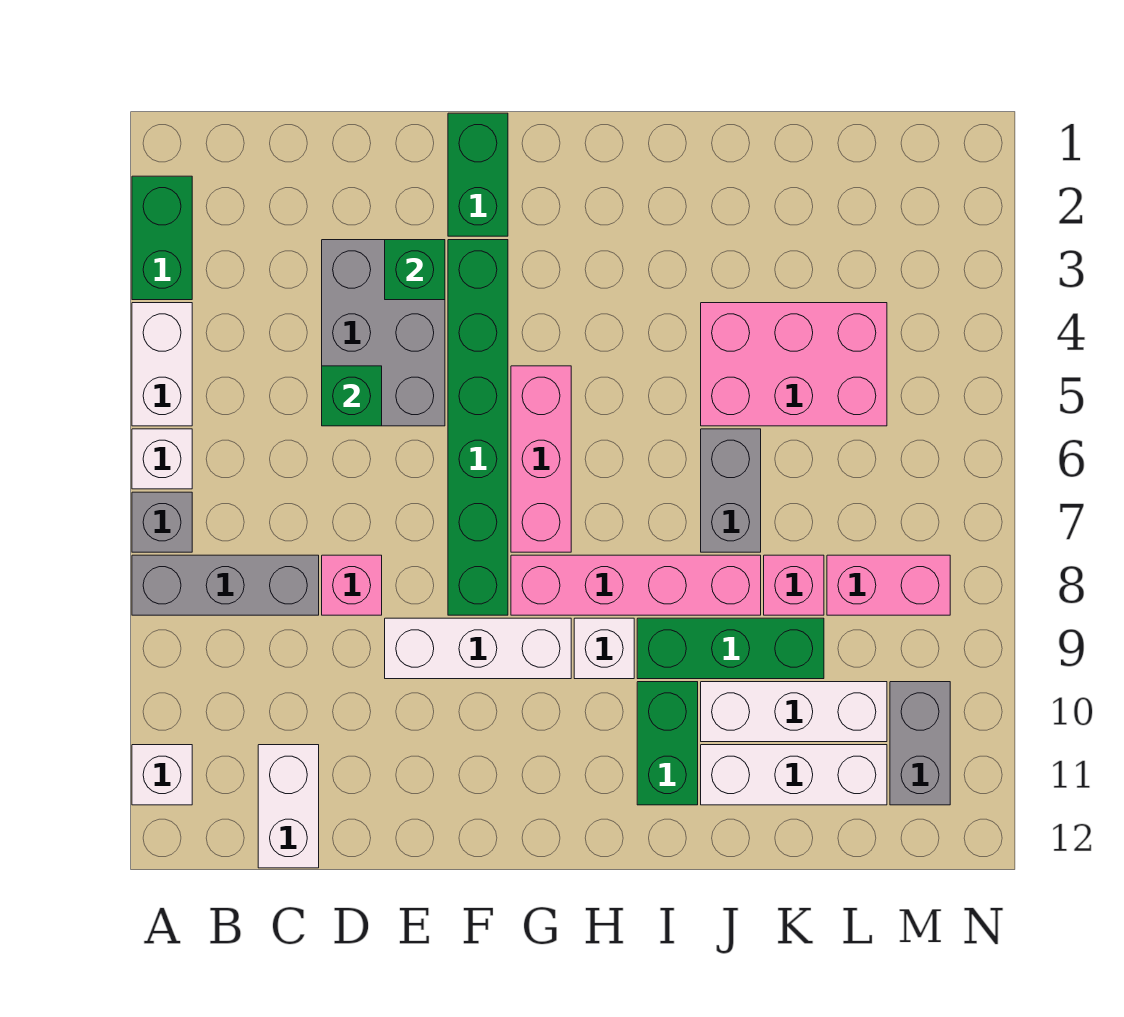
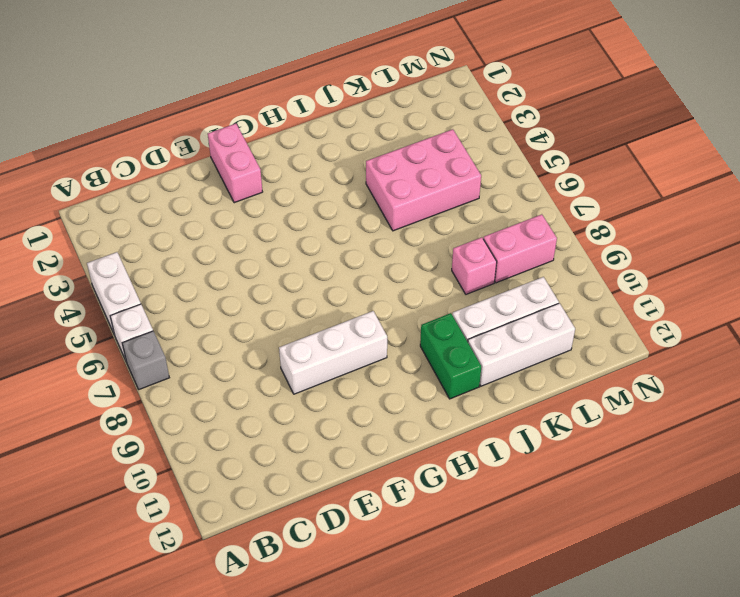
pink brick F1:F2 level 1 -> green brick F1:F2 level 1
none -> green brick A2:A3 level 1
none -> grey brick A8:C8 level 1
none -> white brick A11 level 1

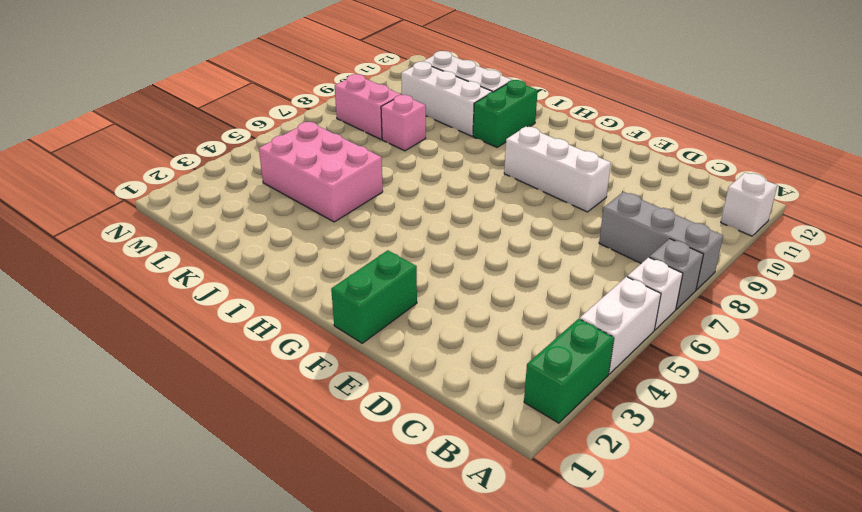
none -> white brick C11:C12 level 1
none -> grey brick D3:E5 level 1
none -> pink brick D8 level 1

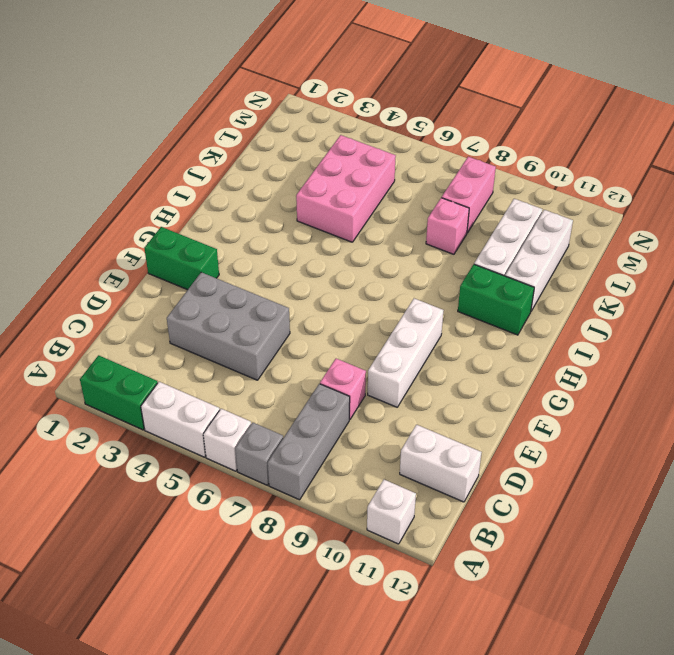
none -> green brick F3:F8 level 1
none -> pink brick G5:G7 level 1
none -> pink brick G8:J8 level 1

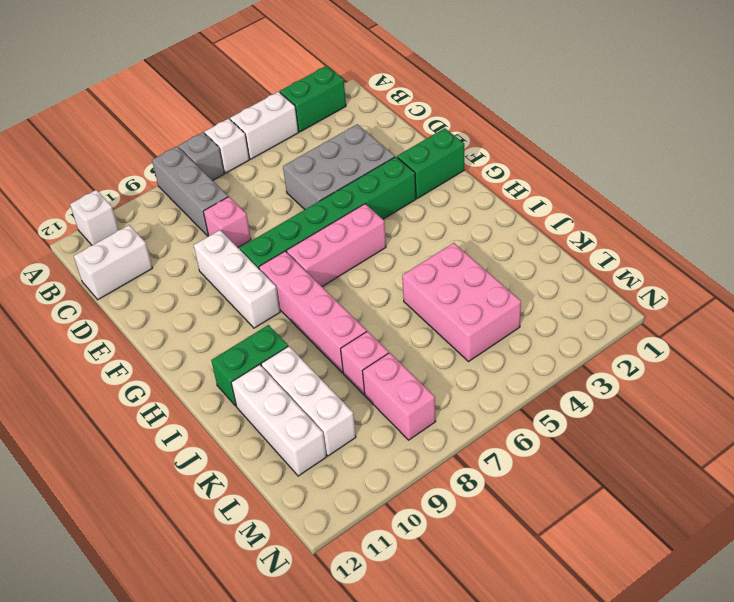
none -> white brick H9 level 1
none -> green brick I9:K9 level 1
none -> grey brick J6:J7 level 1

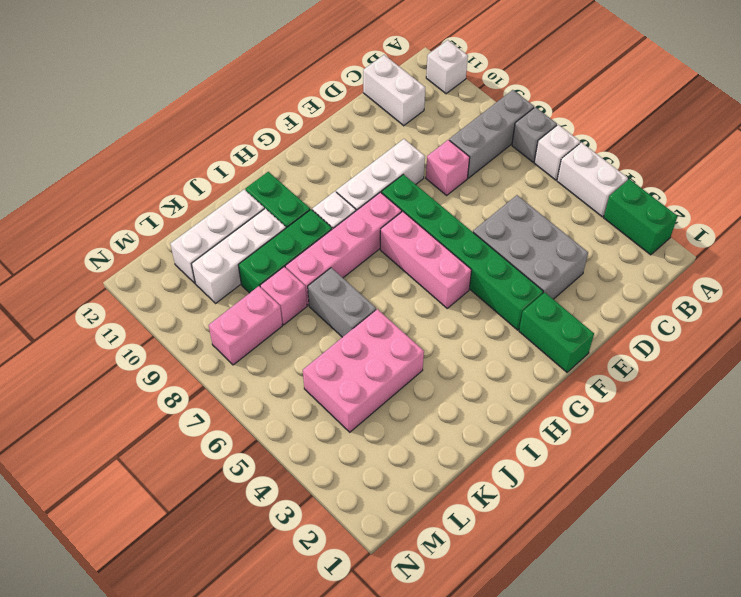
none -> grey brick M10:M11 level 1
none -> green brick D5 level 2
none -> green brick E3 level 2

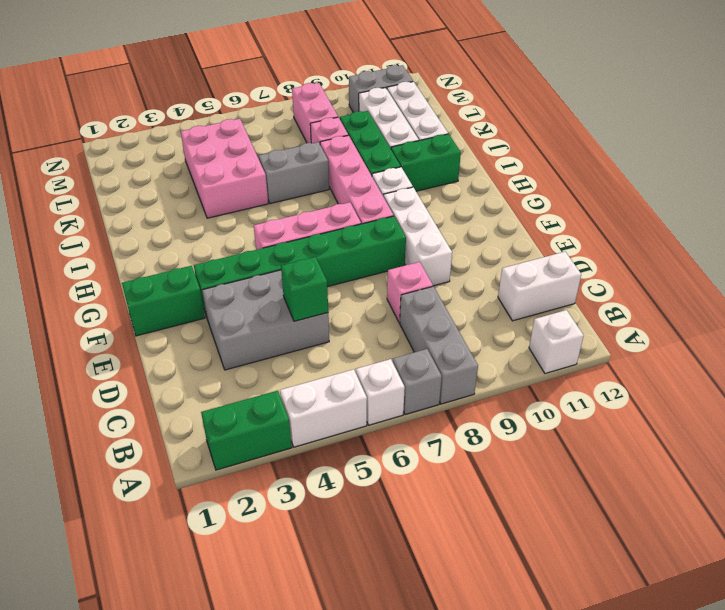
none -> green brick E3 level 2

